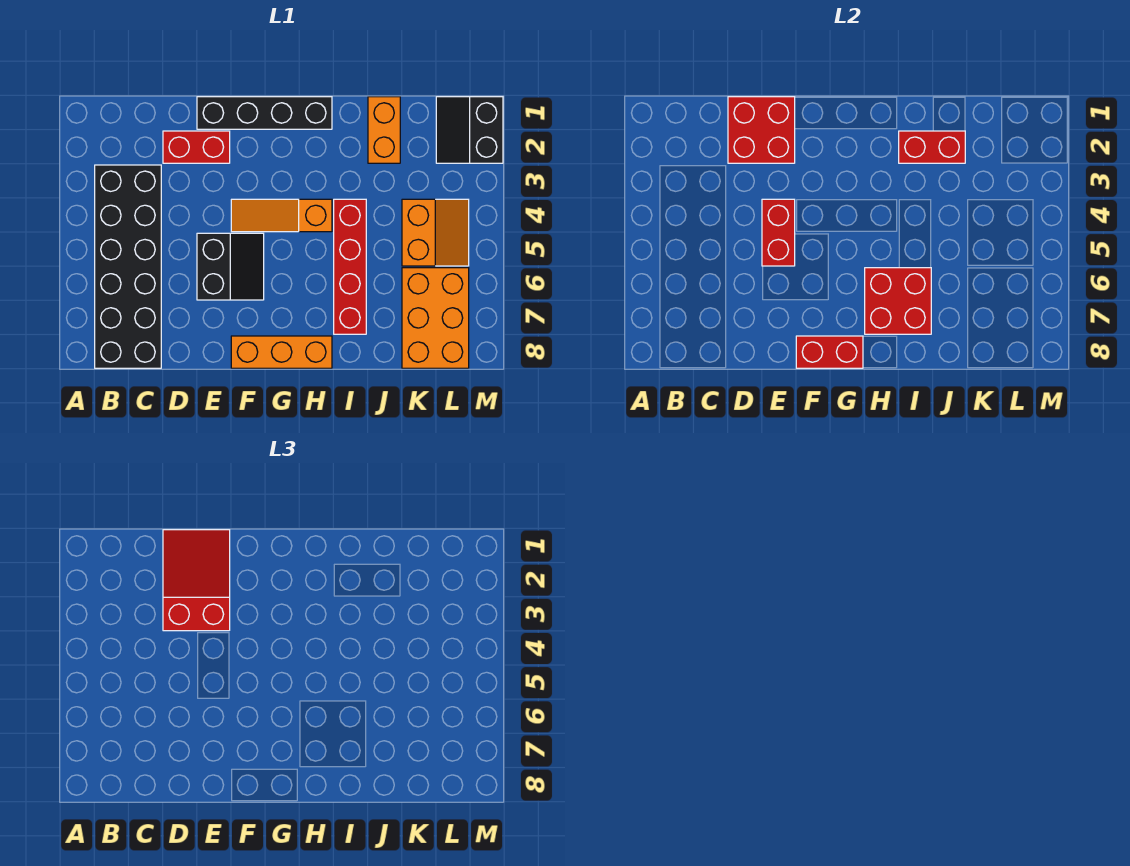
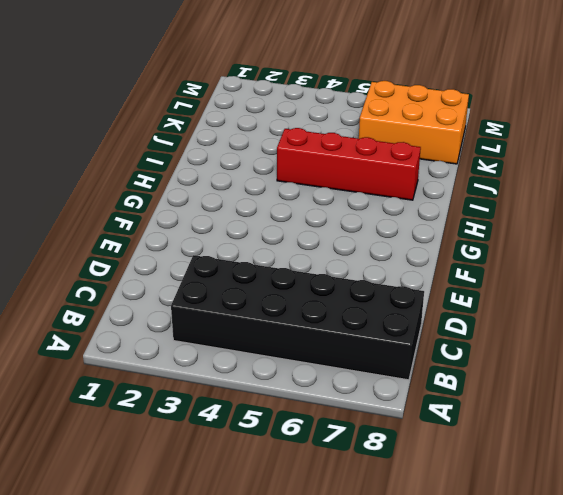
none -> red brick D2:E2 level 1
none -> black brick E1:H1 level 1
none -> black slope E5:F6 level 1 top E

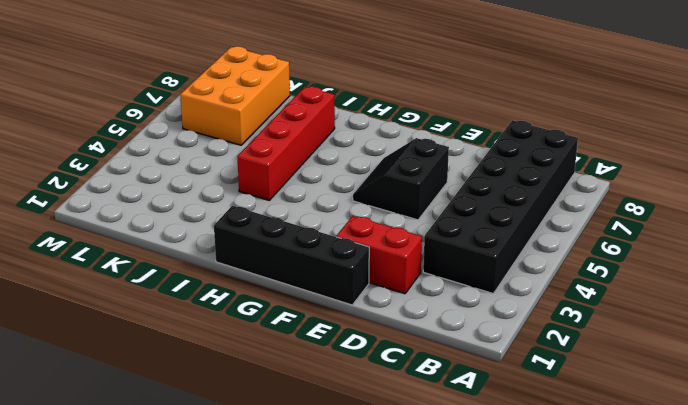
none -> orange slope F4:H4 level 1 top H
none -> orange brick F8:H8 level 1
none -> orange brick J1:J2 level 1

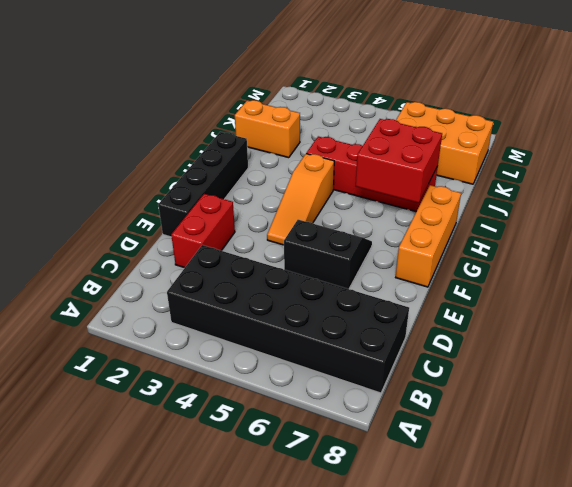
none -> orange slope K4:L5 level 1 top K
none -> black slope L1:M2 level 1 top M
none -> red brick D1:E2 level 2

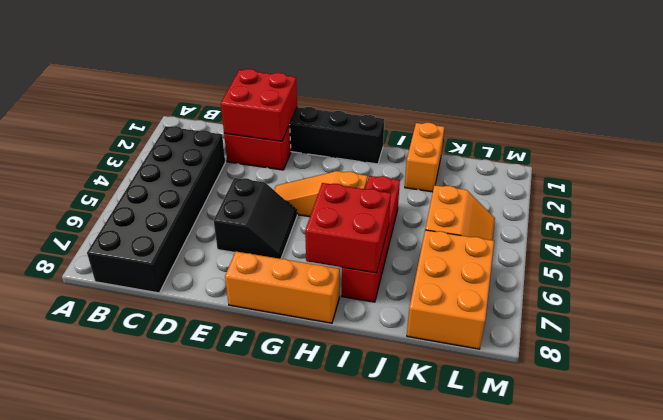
none -> black slope L1:M2 level 1 top M
none -> red brick E4:E5 level 2
none -> red brick F8:G8 level 2

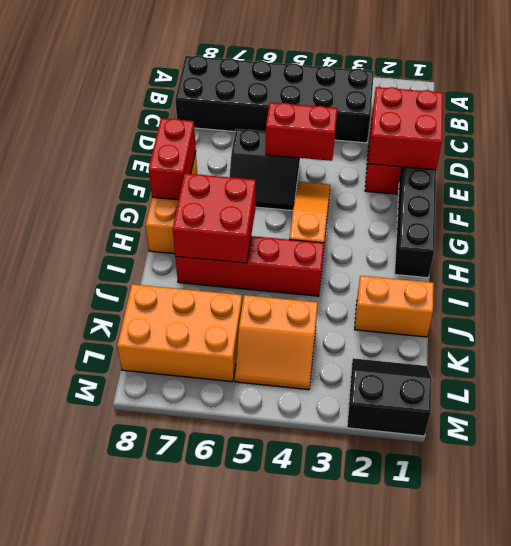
none -> red brick I2:J2 level 2
none -> red slope D1:E3 level 3 top 3

